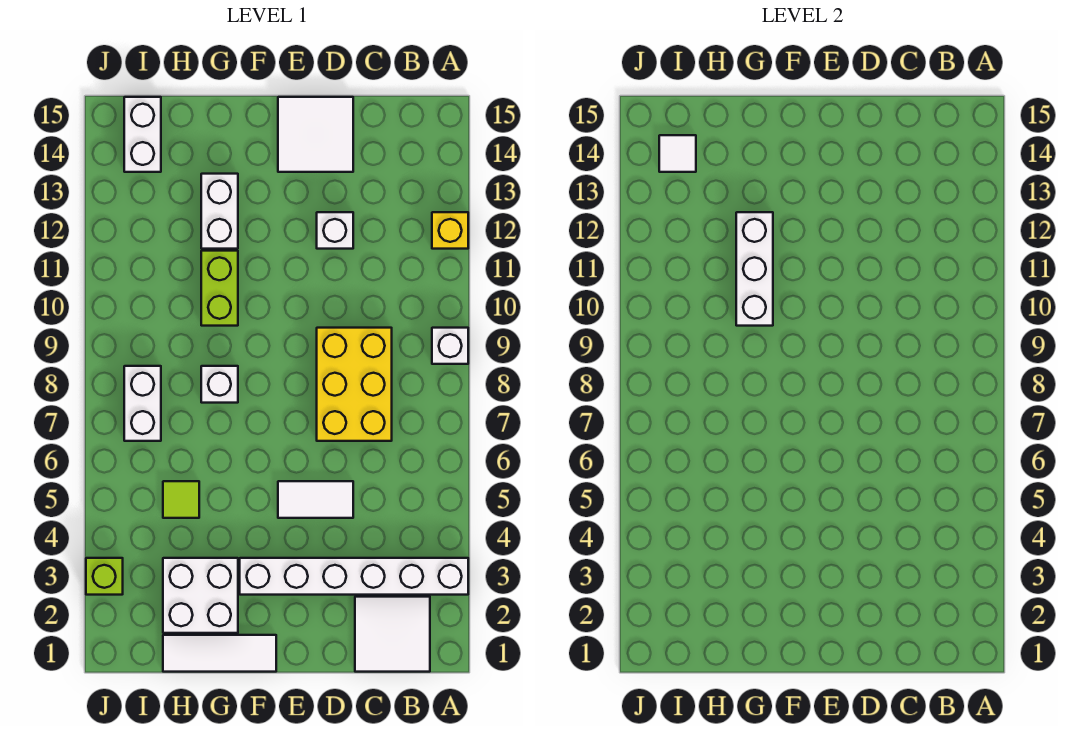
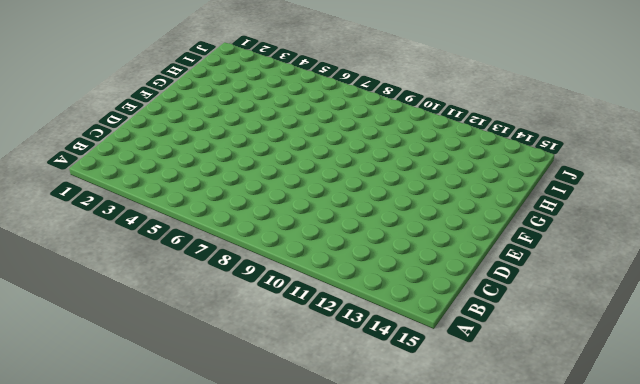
none -> white brick A3:F3 level 1
none -> white brick A9 level 1
none -> yellow brick A12 level 1

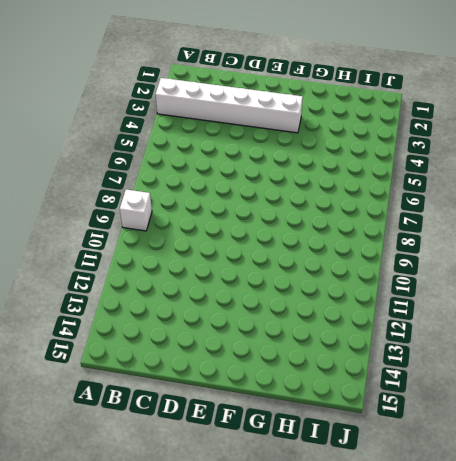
none -> yellow brick A12 level 1
none -> white tile B1:C2 level 1
none -> yellow brick C7:D9 level 1

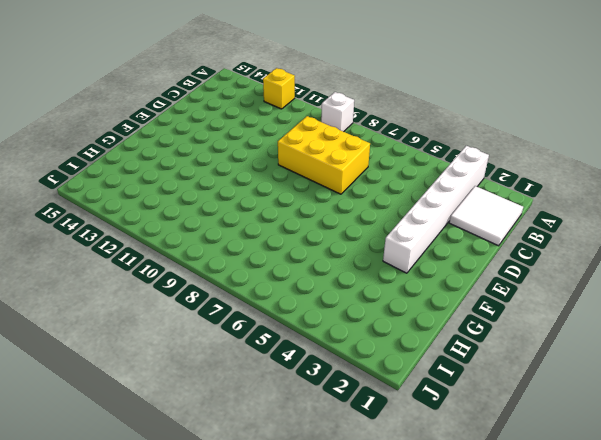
none -> white tile D5:E5 level 1
none -> white brick D12 level 1
none -> white tile D14:E15 level 1

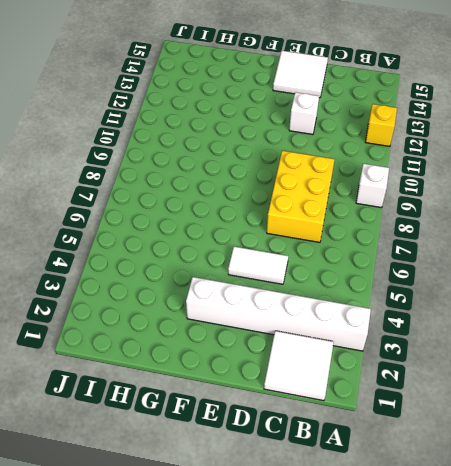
none -> white tile F1:H1 level 1
none -> white brick G2:H3 level 1
none -> white brick G8 level 1

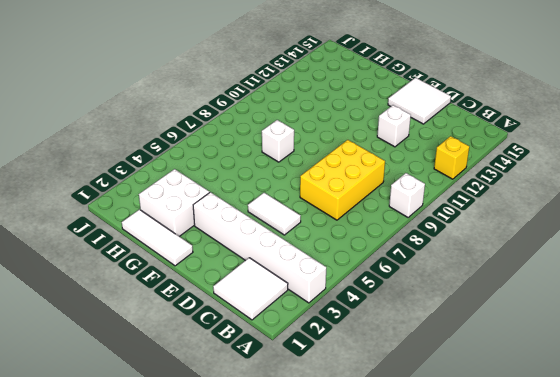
none -> lime brick G10:G11 level 1
none -> white brick G12:G13 level 1
none -> lime tile H5 level 1

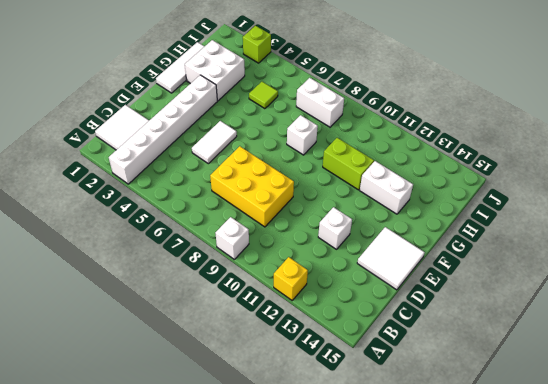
none -> white brick I14:I15 level 1
none -> white brick G10:G12 level 2
none -> white tile I14 level 2

